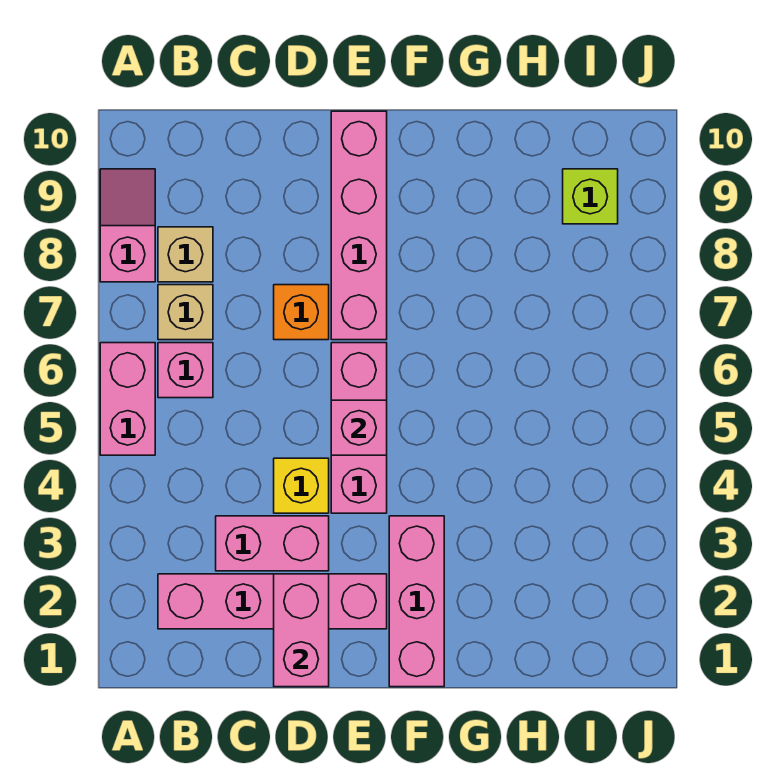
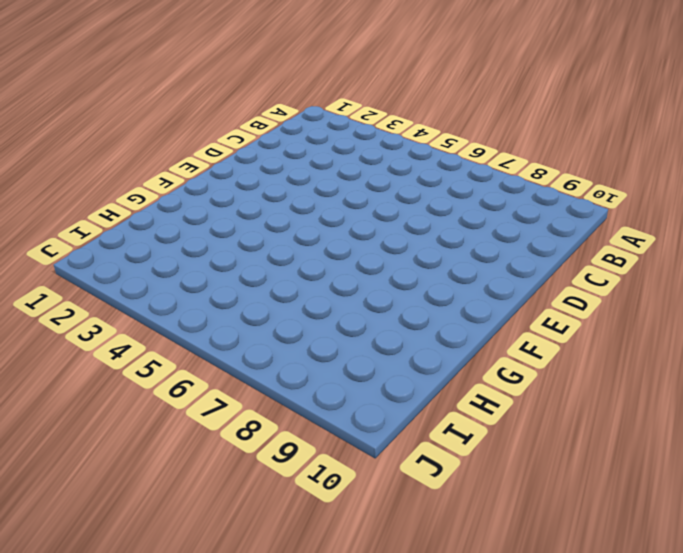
none -> pink brick A5:A6 level 1
none -> pink slope A8:A9 level 1 top 8
none -> pink brick B2:E2 level 1

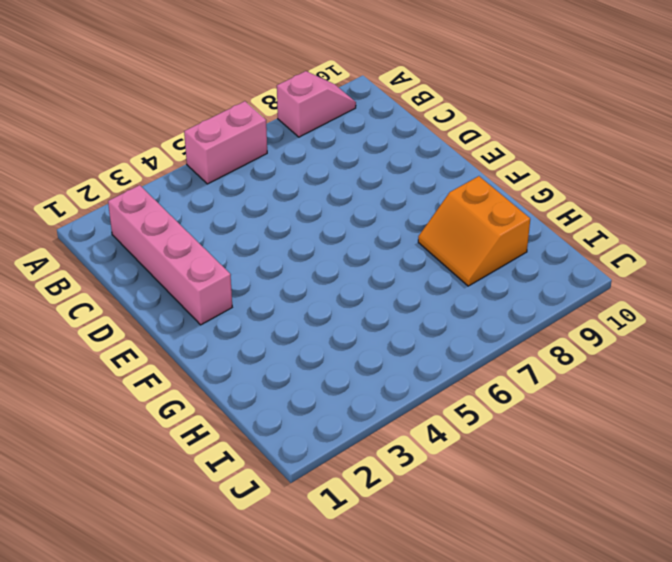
orange slope G8:H9 level 1 top 9 -> none
none -> pink brick B6 level 1
none -> tan brick B7 level 1
none -> tan brick B8 level 1

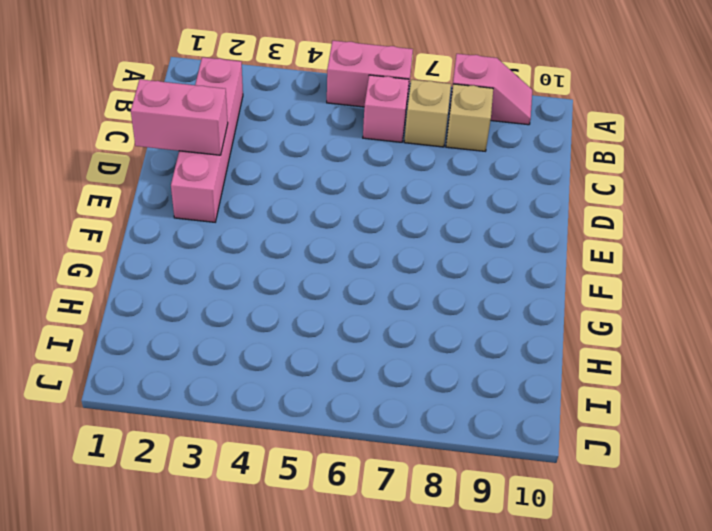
none -> pink brick C3:D3 level 1
none -> yellow brick D4 level 1
none -> orange brick D7 level 1

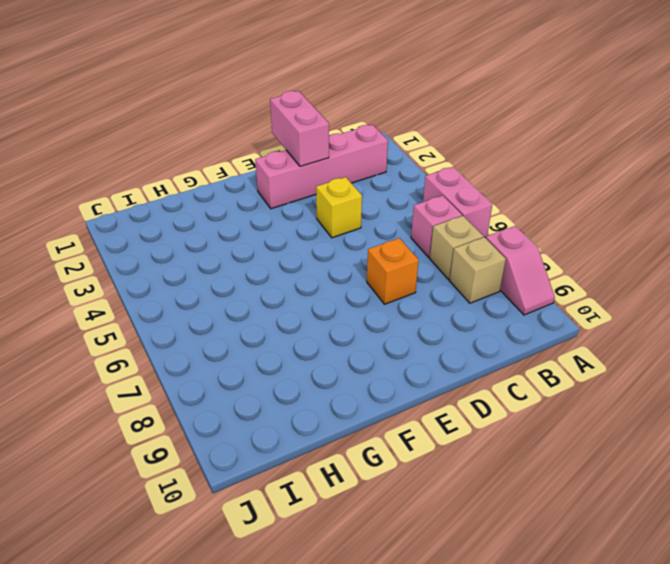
none -> pink brick C3:D3 level 1
none -> pink brick E4:E6 level 1
none -> pink brick E7:E10 level 1

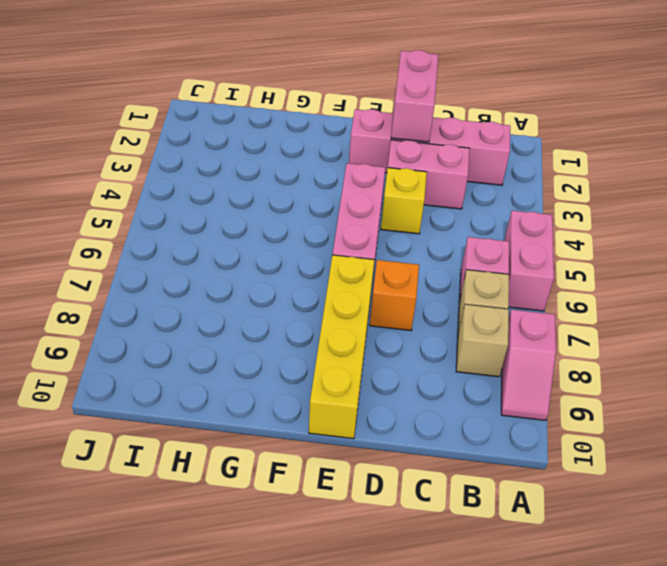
yellow brick E7:E10 level 1 -> pink brick E7:E10 level 1
none -> pink brick F1:F3 level 1
none -> lime brick I9 level 1
none -> pink brick E5 level 2

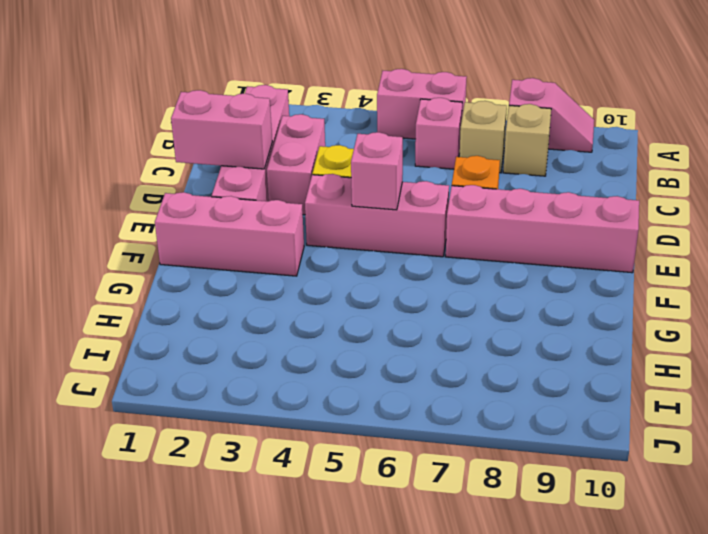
none -> lime brick I9 level 1

